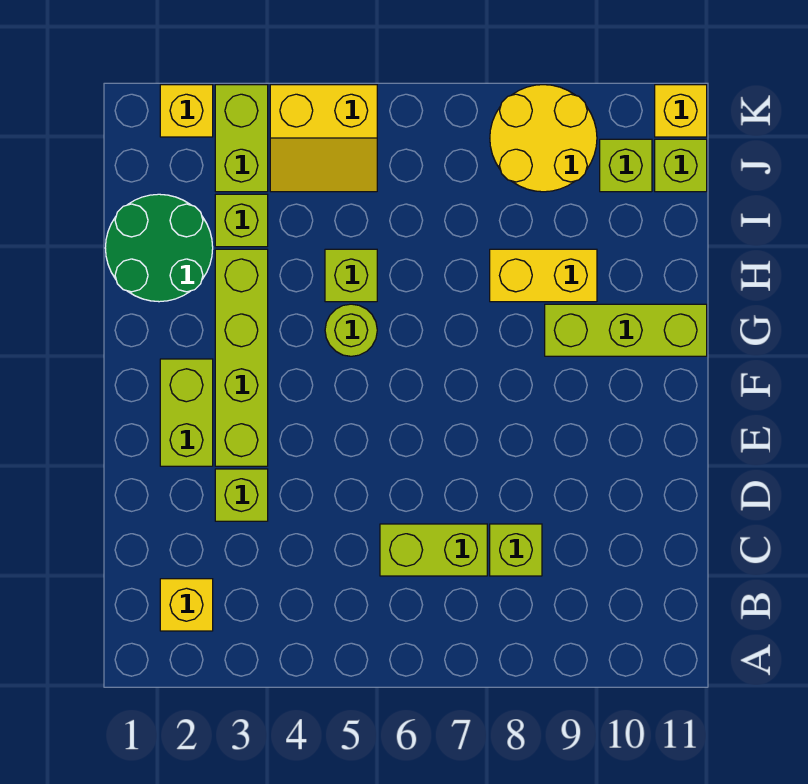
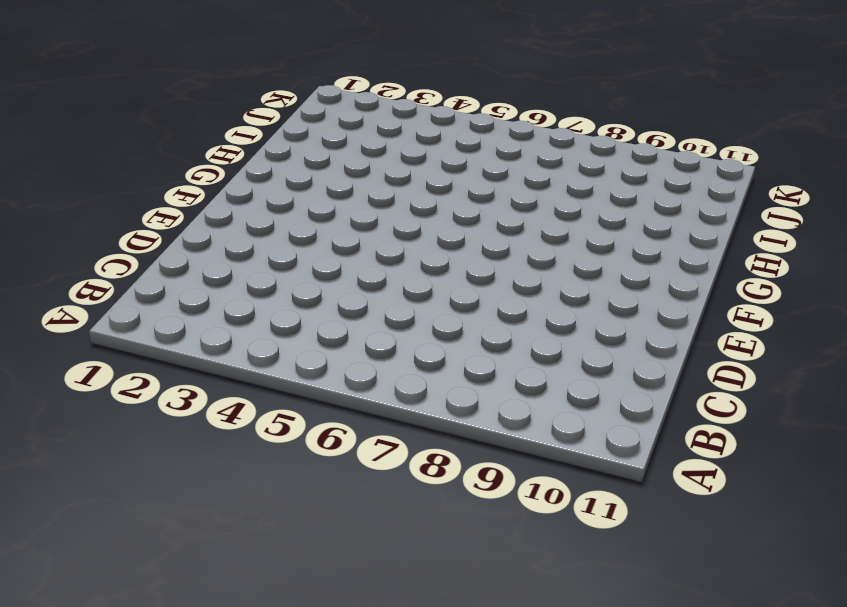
none -> yellow brick B2 level 1
none -> lime brick C6:C7 level 1
none -> lime brick C8 level 1

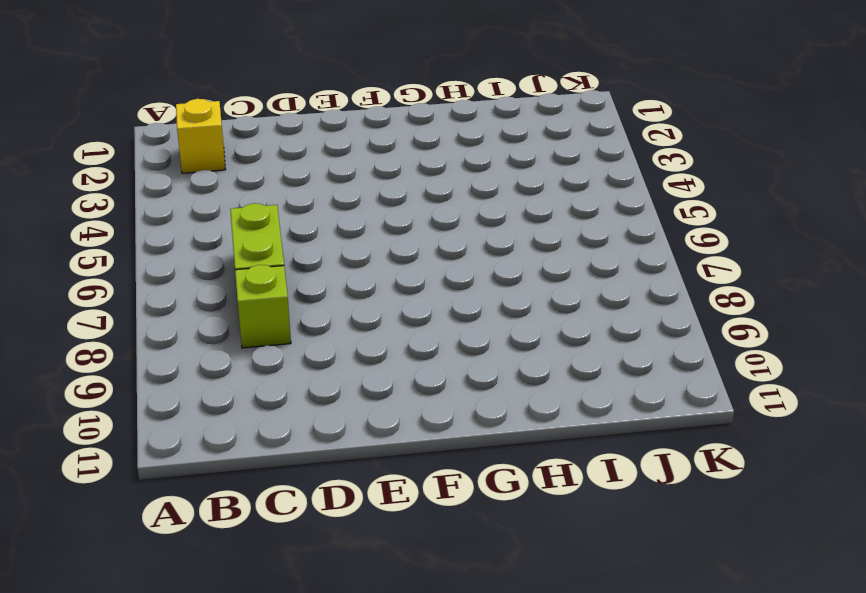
none -> lime brick D3 level 1
none -> lime brick E2:F2 level 1
none -> lime brick E3:H3 level 1

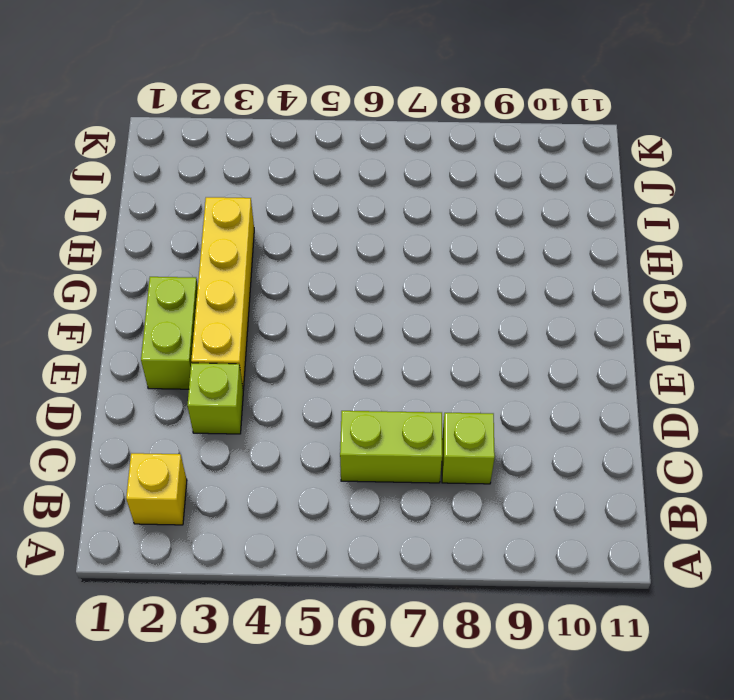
yellow brick E3:H3 level 1 -> lime brick E3:H3 level 1
none -> lime round brick G5 level 1
none -> lime brick G9:G11 level 1
none -> green round brick H1:I2 level 1

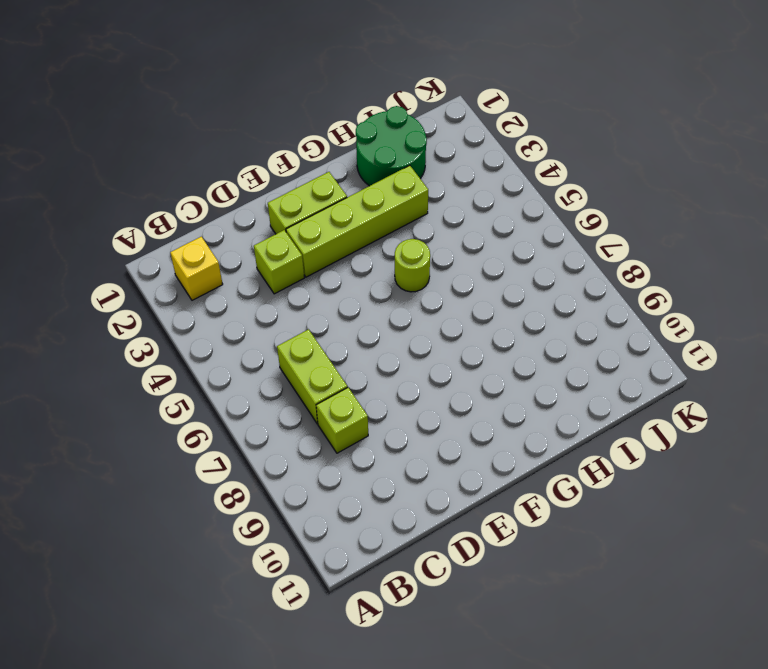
none -> lime brick G9:G11 level 1
none -> lime brick H5 level 1
none -> yellow brick H8:H9 level 1

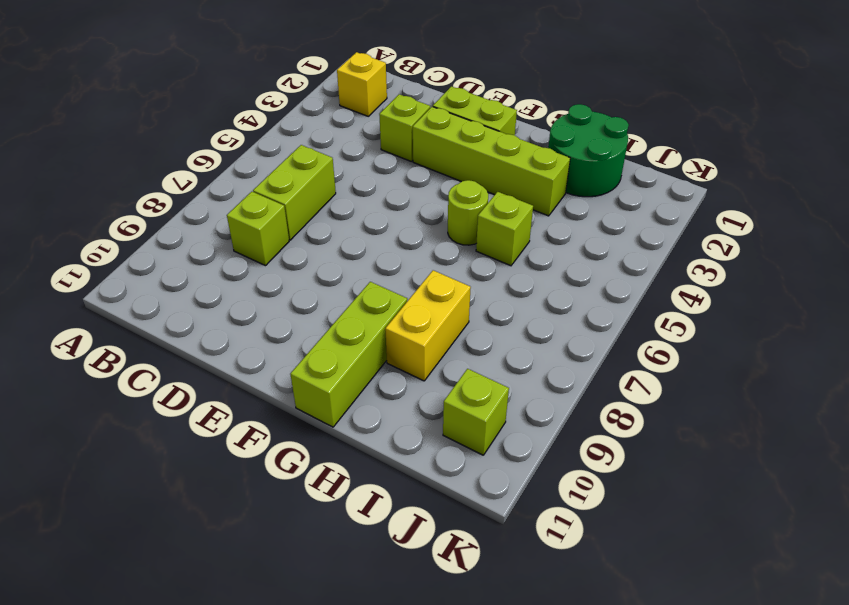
none -> lime brick I3 level 1
none -> lime brick J3:K3 level 1
none -> yellow slope J4:K5 level 1 top K

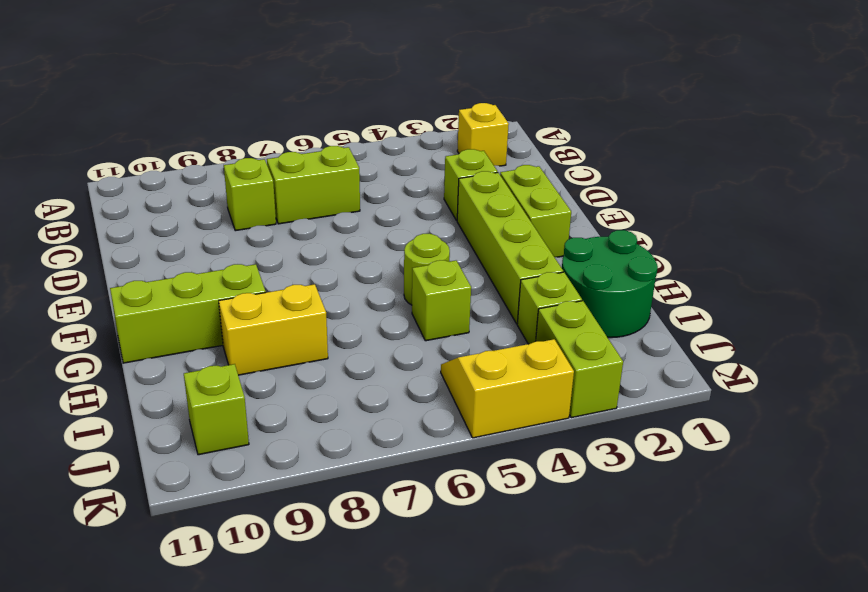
none -> yellow round brick J8:K9 level 1
none -> lime brick J11 level 1
none -> yellow brick K2 level 1

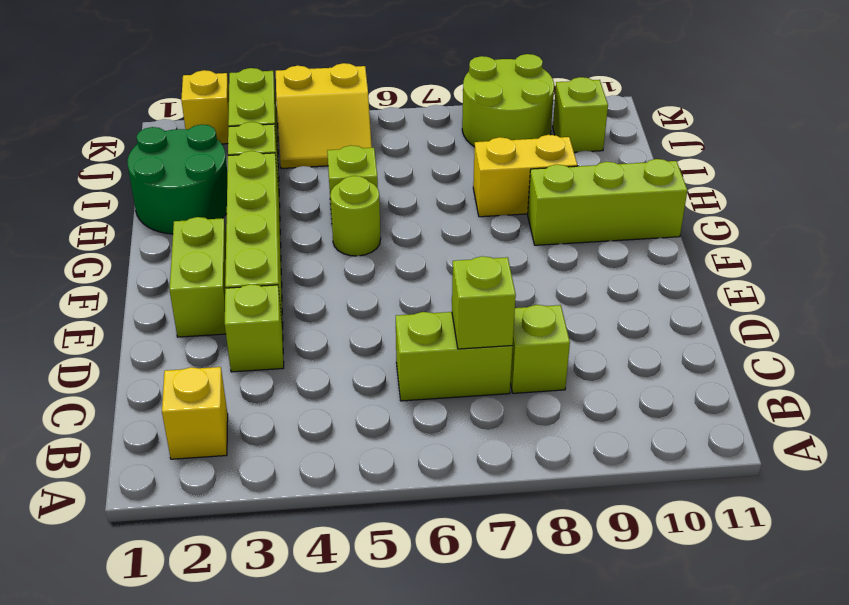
lime brick C7 level 2 -> lime brick J11 level 1
lime round brick J8:K9 level 1 -> yellow round brick J8:K9 level 1
none -> yellow brick K11 level 1

